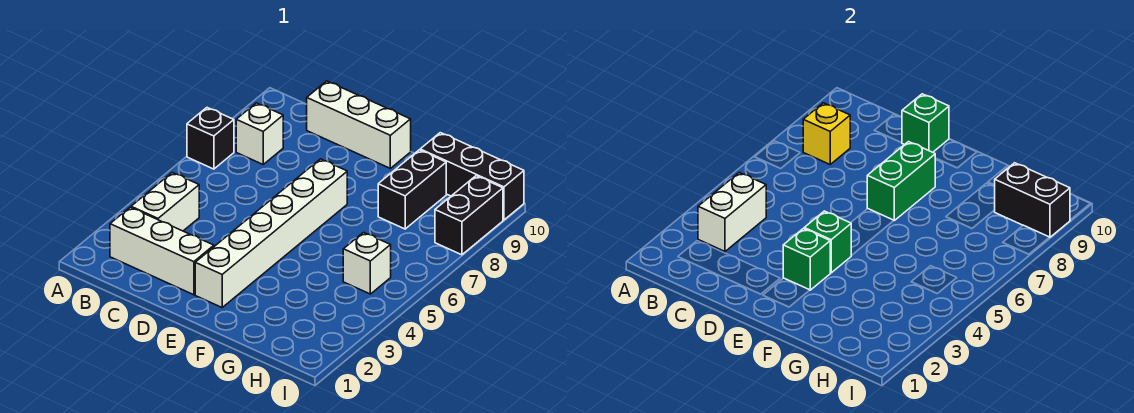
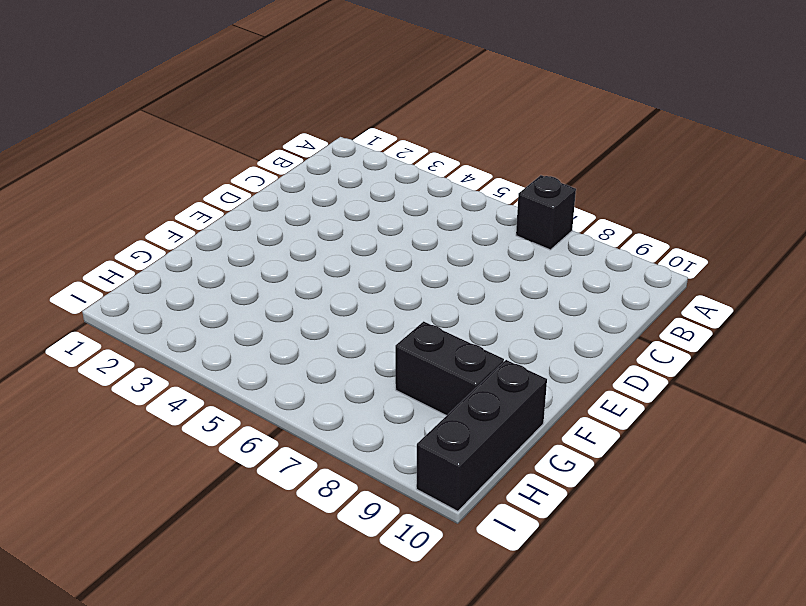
none -> white brick B2:D2 level 1
none -> white brick B3:B4 level 1
none -> white brick B8 level 1

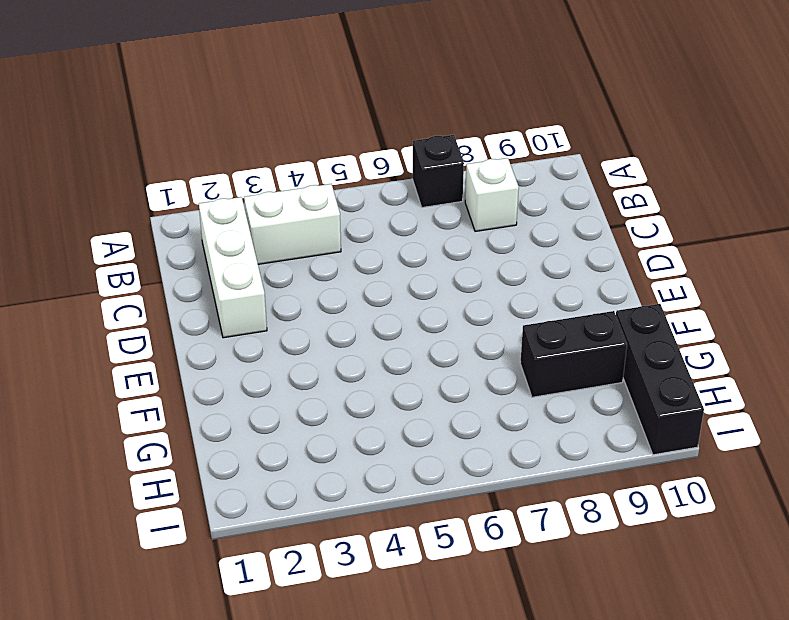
none -> white brick C10:E10 level 1
none -> white brick E2:E7 level 1
none -> white brick H5 level 1

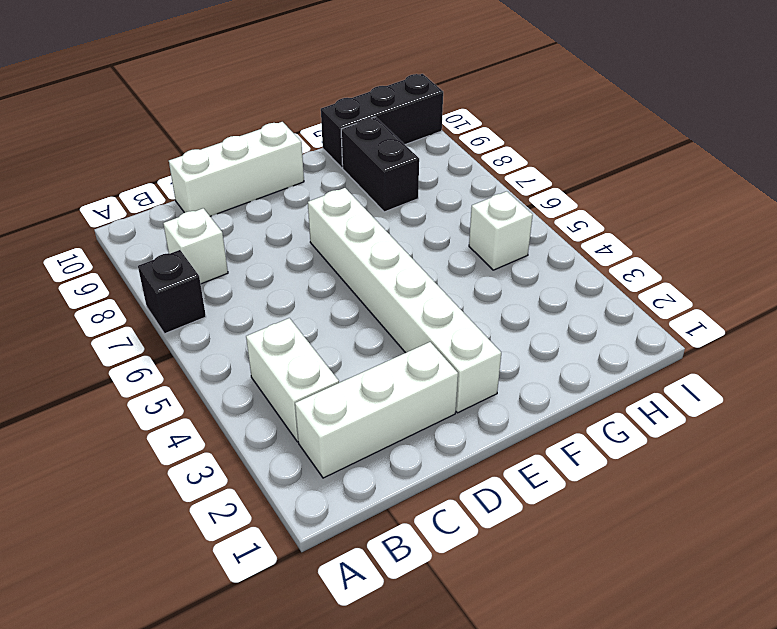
none -> black brick I8:I9 level 1
none -> white brick B3:B4 level 2
none -> yellow brick B8 level 2

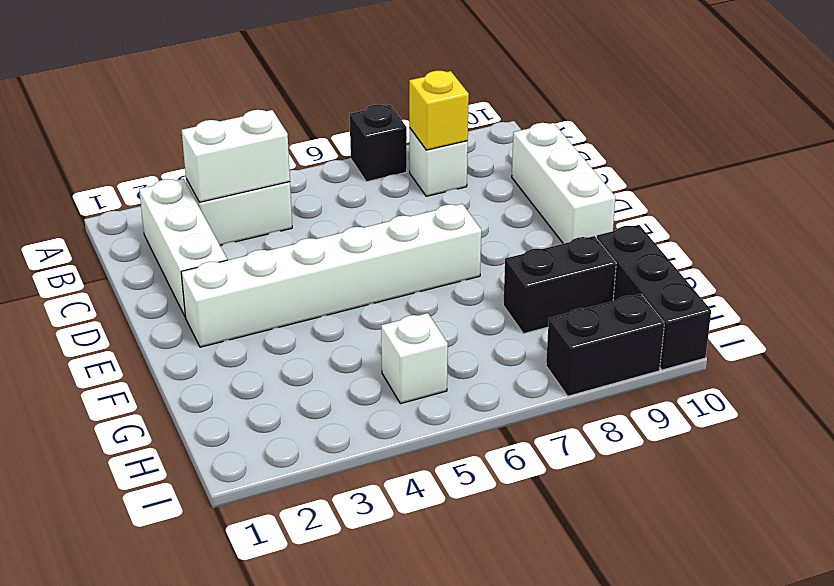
none -> green brick D10 level 2
none -> green brick E3 level 2
none -> green brick E4 level 2

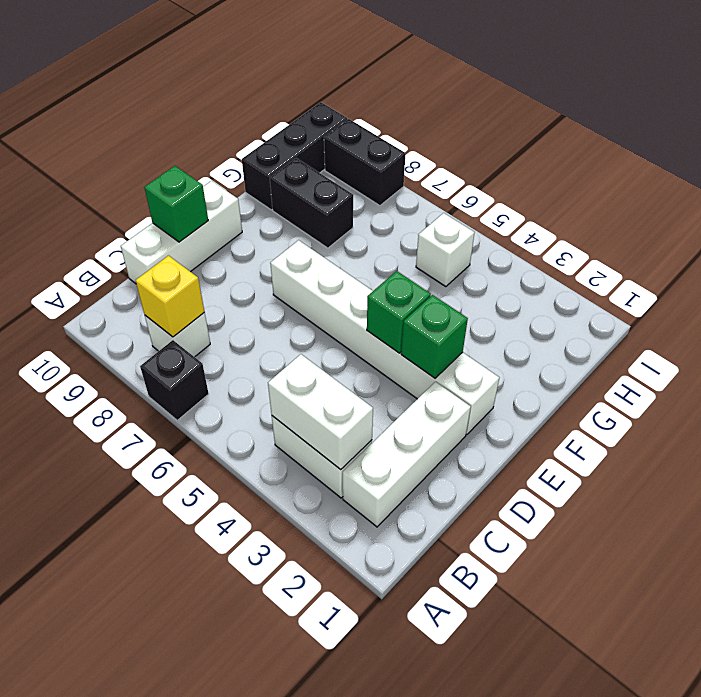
none -> green brick E7:E8 level 2
none -> black brick H9:I9 level 2

